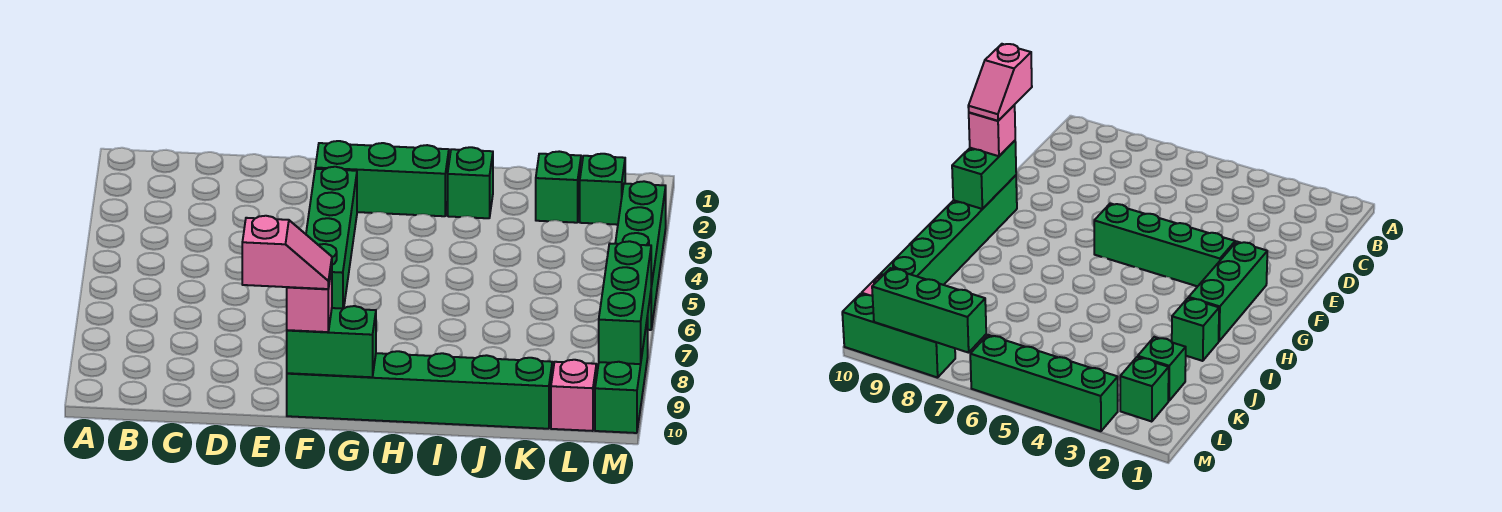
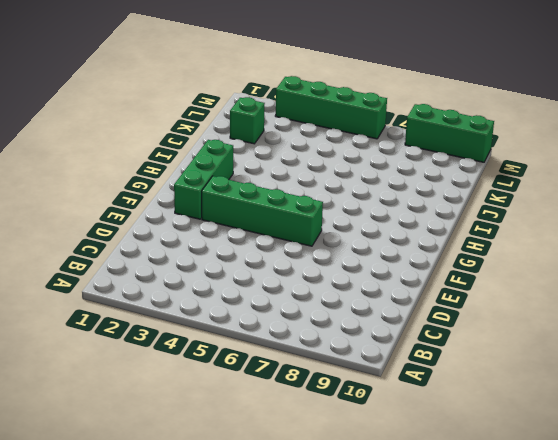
none -> green brick F10:K10 level 1
none -> green brick I2 level 1
none -> green brick L2 level 1

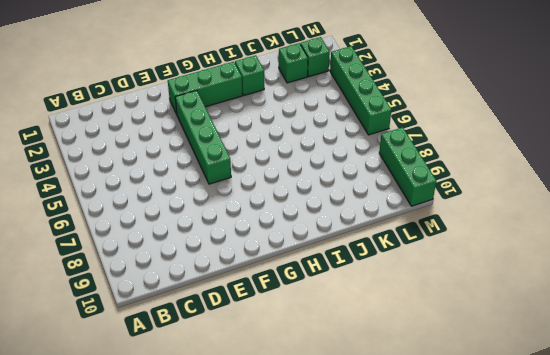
none -> green brick F10:K10 level 1
none -> pink brick L10 level 1
none -> green brick F10:G10 level 2

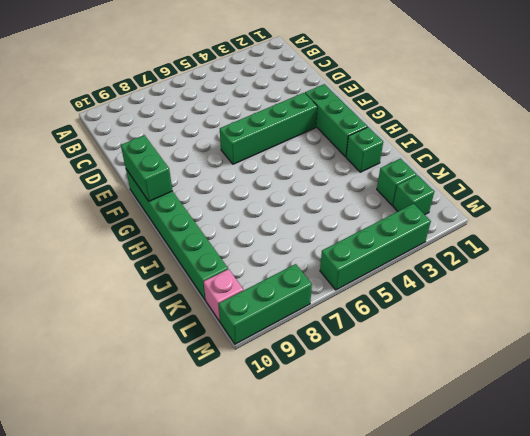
none -> green brick M7:M9 level 2
none -> pink brick F10 level 3
none -> pink slope E10:F10 level 4 top E

